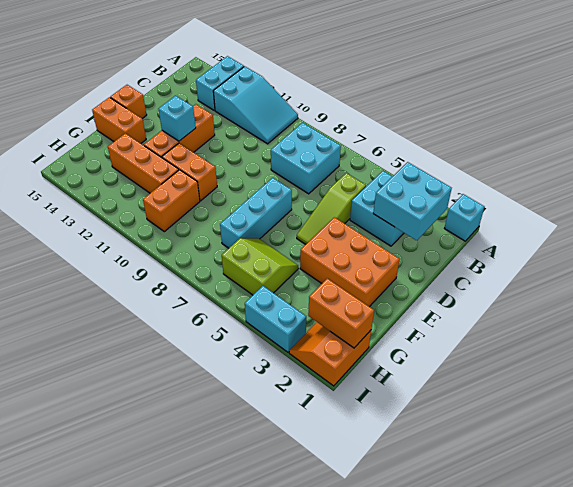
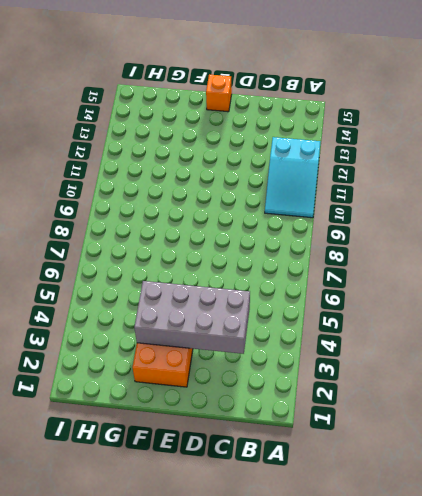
grey brick C3:F4 level 2 -> cyan brick B2:C3 level 2
none -> cyan brick A1 level 1
none -> cyan brick A13:B13 level 1
none -> cyan brick B3:C4 level 1

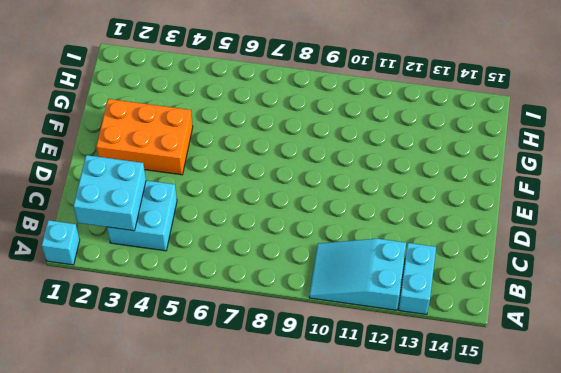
none -> cyan brick B7:C8 level 1
none -> lime slope C5:E5 level 1 top C
none -> orange brick D12:F12 level 1

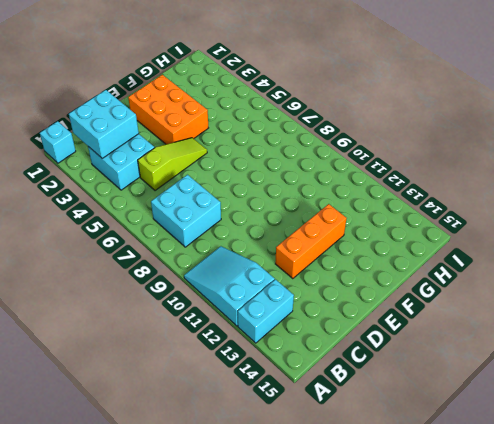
none -> cyan brick E7:G7 level 1
none -> orange brick E15 level 1
none -> orange brick F10:F11 level 1

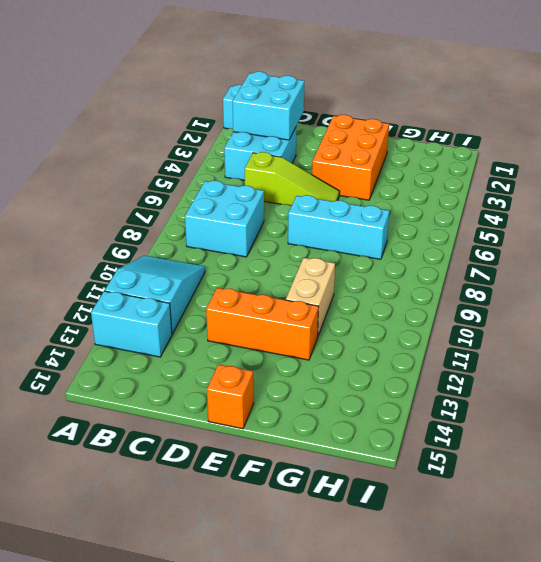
tan brick F10:F11 level 1 -> orange brick F10:F11 level 1
none -> orange brick F14:F15 level 1
none -> lime slope G5:H6 level 1 top H
none -> orange brick G10:H10 level 1

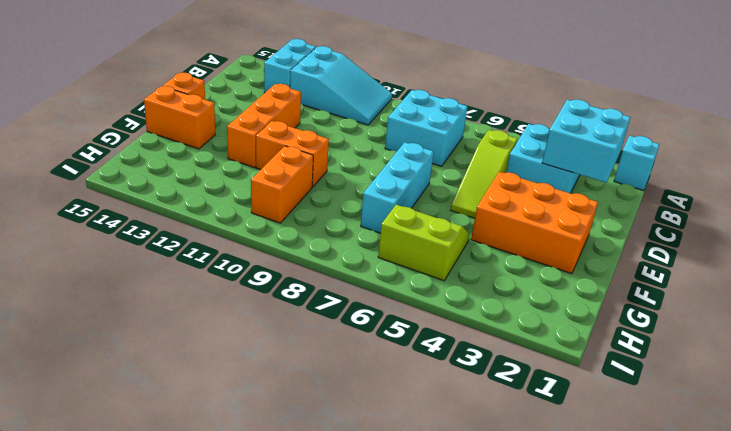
none -> orange brick G11:G13 level 1
none -> orange slope H1:I2 level 1 top 1
none -> cyan brick I3:I4 level 1

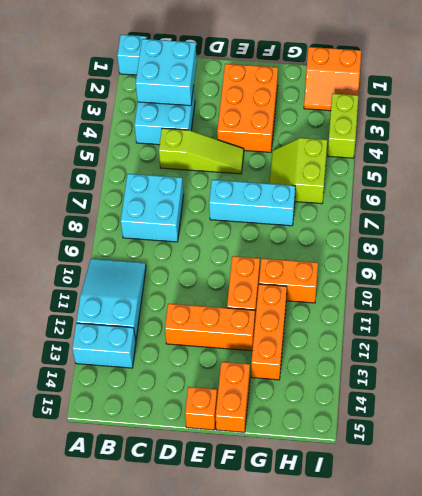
lime brick I3:I4 level 1 -> cyan brick I3:I4 level 1
none -> cyan brick E12 level 2
none -> orange brick H1:H2 level 2

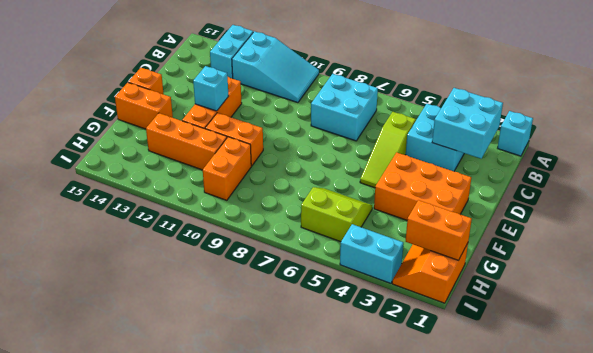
none -> cyan brick E7:G7 level 1

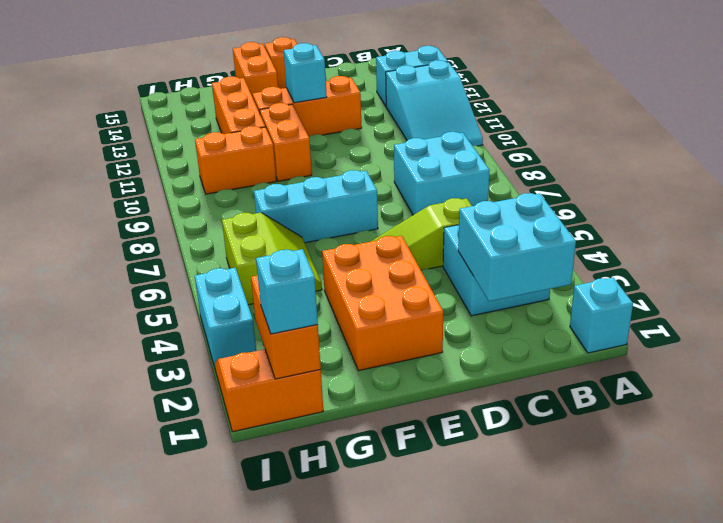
cyan brick H1 level 3 -> none

